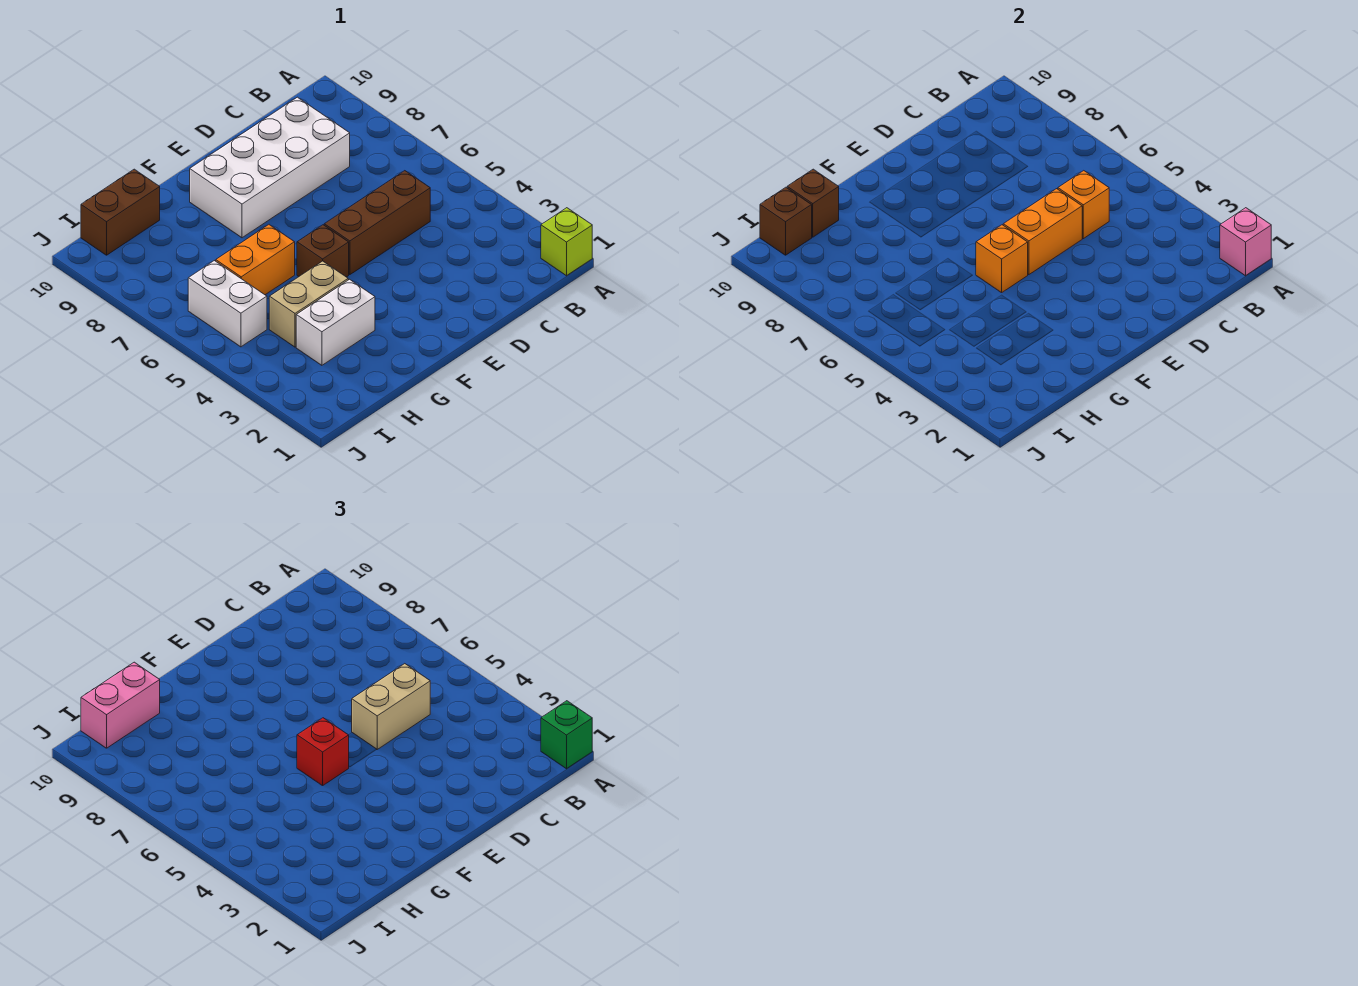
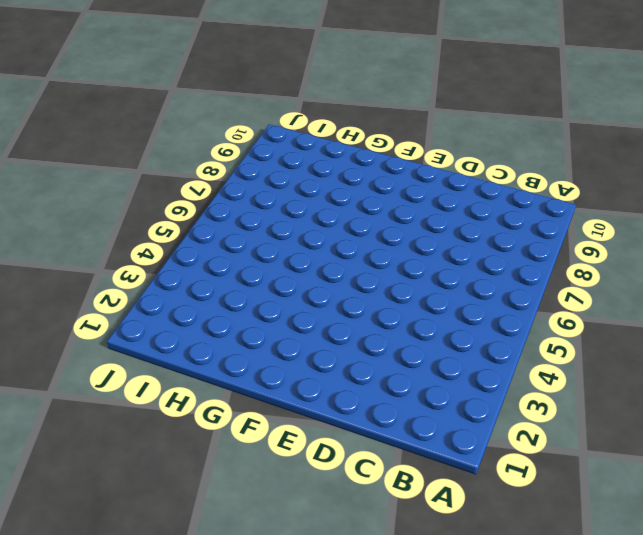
none -> lime brick A1 level 1
none -> brown brick C5:E5 level 1
none -> white brick C8:F9 level 1

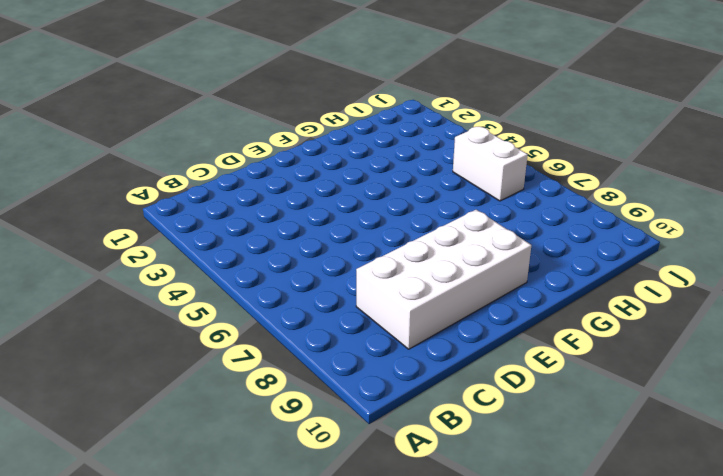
none -> lime brick A1 level 1
none -> brown brick C5:E5 level 1
none -> brown brick F5 level 1

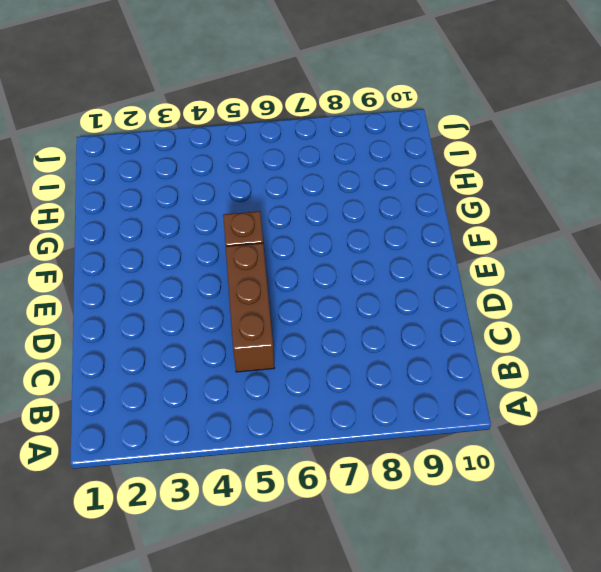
none -> lime brick A1 level 1
none -> white brick C8:F9 level 1
none -> white brick G3:H3 level 1

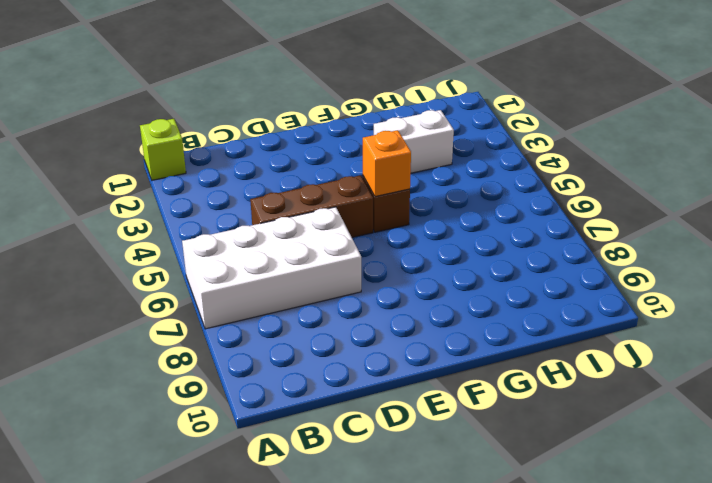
white brick A6:D7 level 1 -> white brick C8:F9 level 1
none -> tan brick G4:H4 level 1
none -> orange brick G6:H6 level 1
none -> brown brick H10:I10 level 1

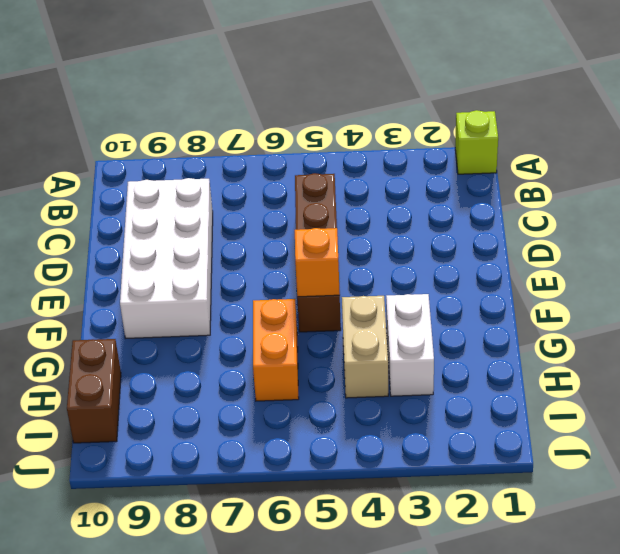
none -> white brick I5:I6 level 1
none -> pink brick A1 level 2
none -> orange brick C5 level 2

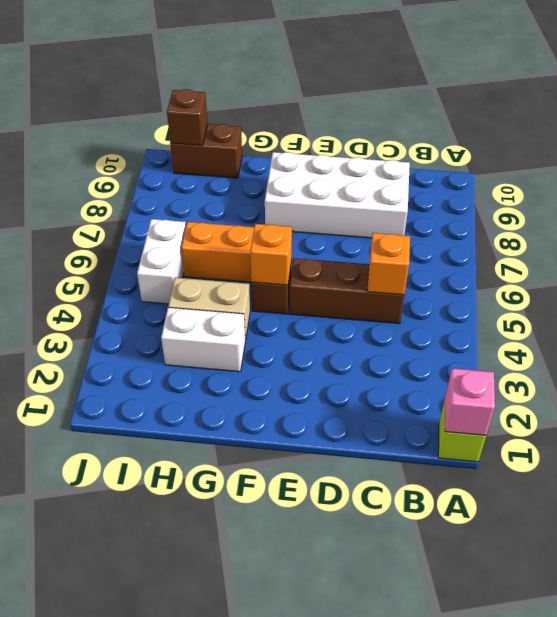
none -> orange brick D5:E5 level 2
none -> brown brick H10 level 2
none -> green brick A1 level 3

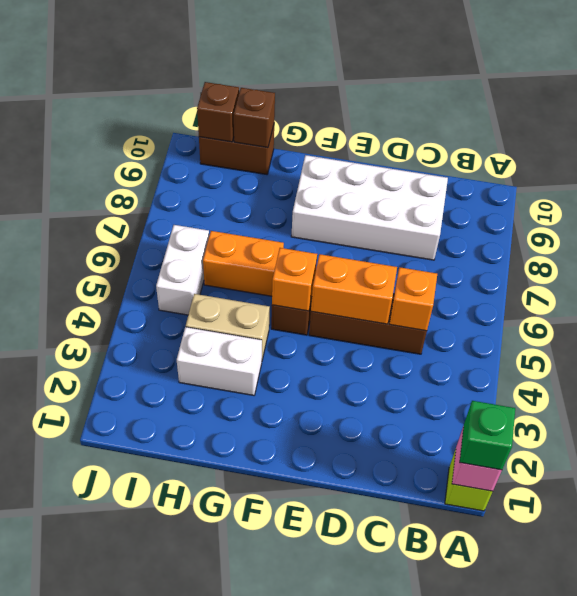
none -> tan brick C5:D5 level 3
none -> red brick F5 level 3
none -> pink brick H10:I10 level 3

